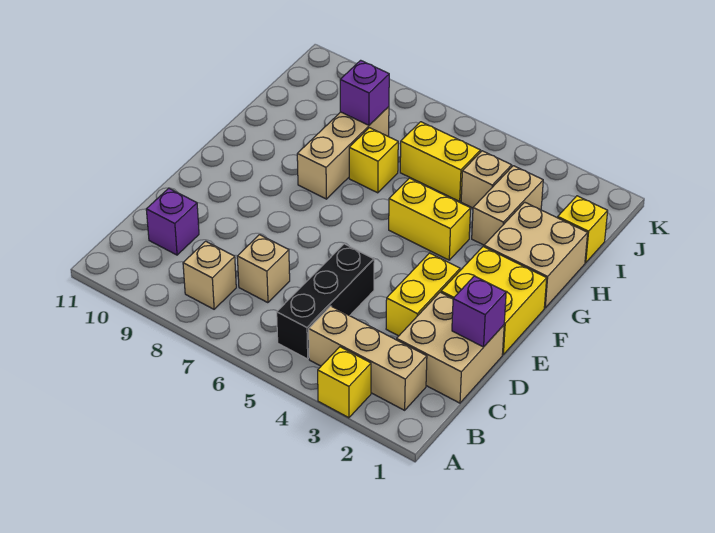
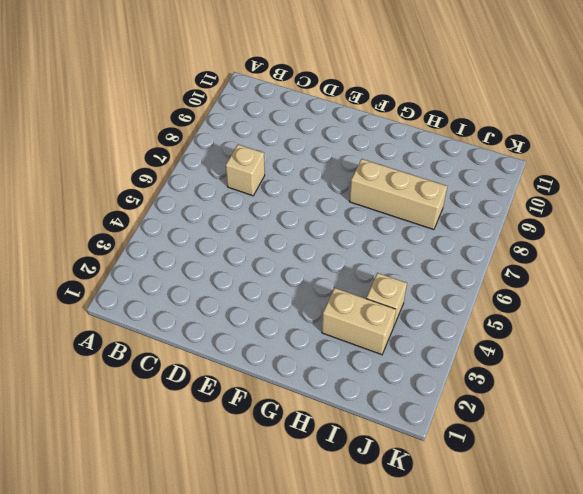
none -> yellow brick A3 level 1
none -> tan brick B2:B4 level 1
none -> black brick B5:D5 level 1

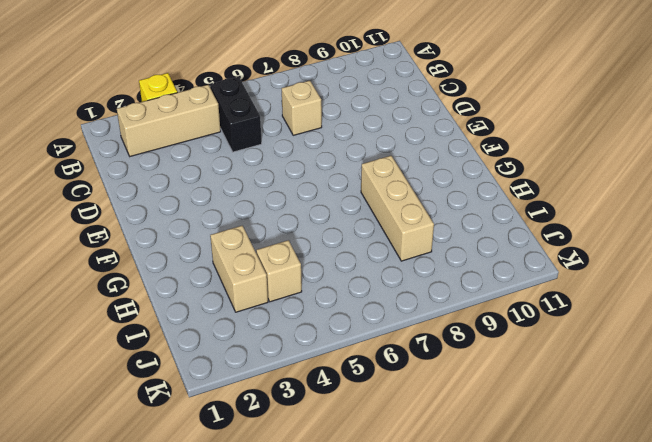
black brick B5:C5 level 1 -> black brick B5:D5 level 1
none -> tan brick B8 level 1
none -> tan brick C1:D2 level 1
none -> purple brick C10 level 1

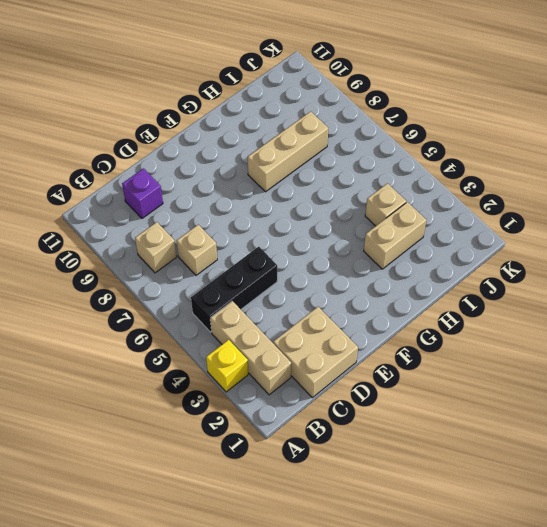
none -> yellow brick D3:E3 level 1
none -> yellow brick E1:F2 level 1
none -> tan brick G1:H2 level 1

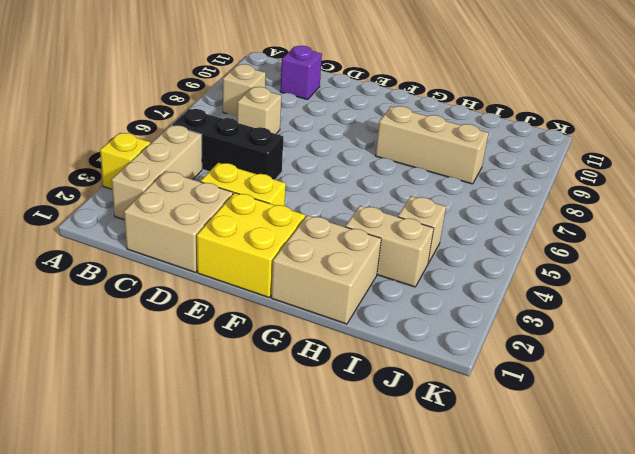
none -> yellow brick G4:G5 level 1
none -> yellow brick H7 level 1
none -> yellow brick I1 level 1

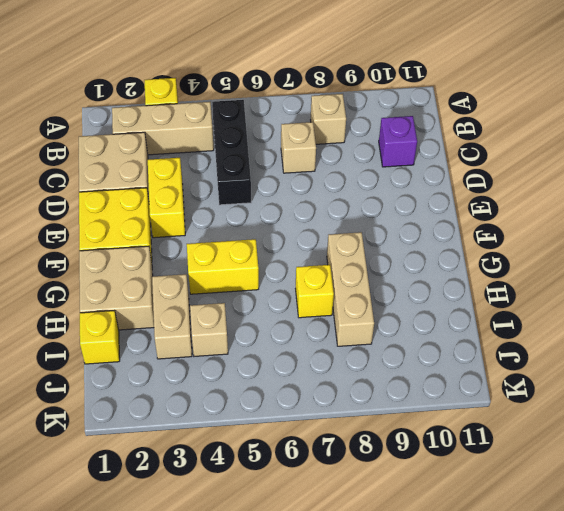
none -> yellow brick I5:I6 level 1
none -> purple brick D1 level 2
none -> purple brick I8 level 2

